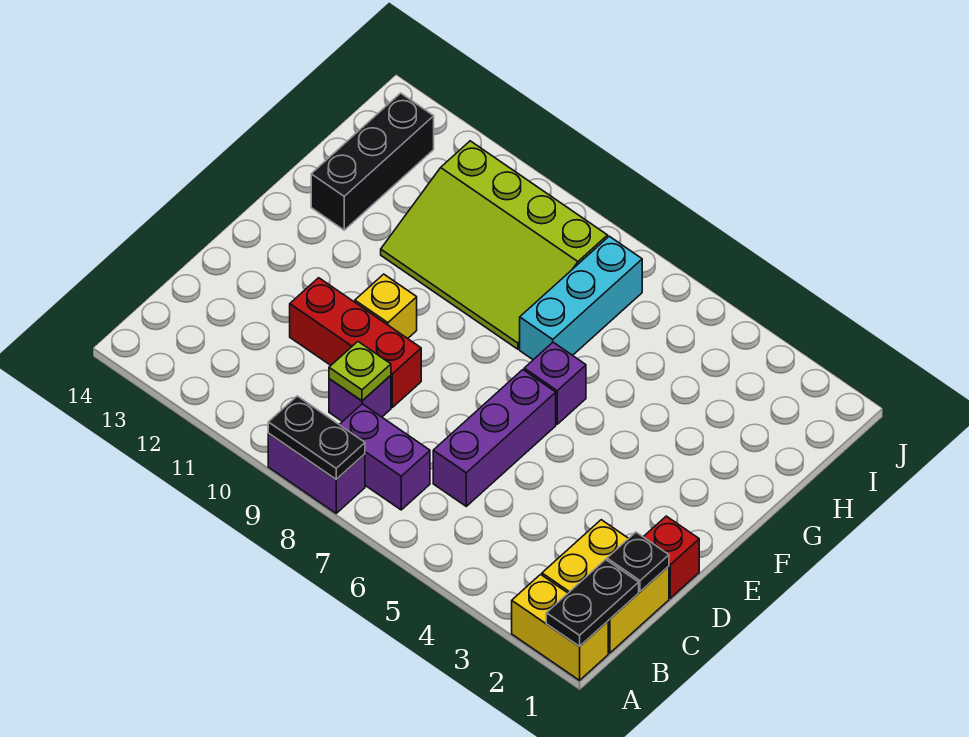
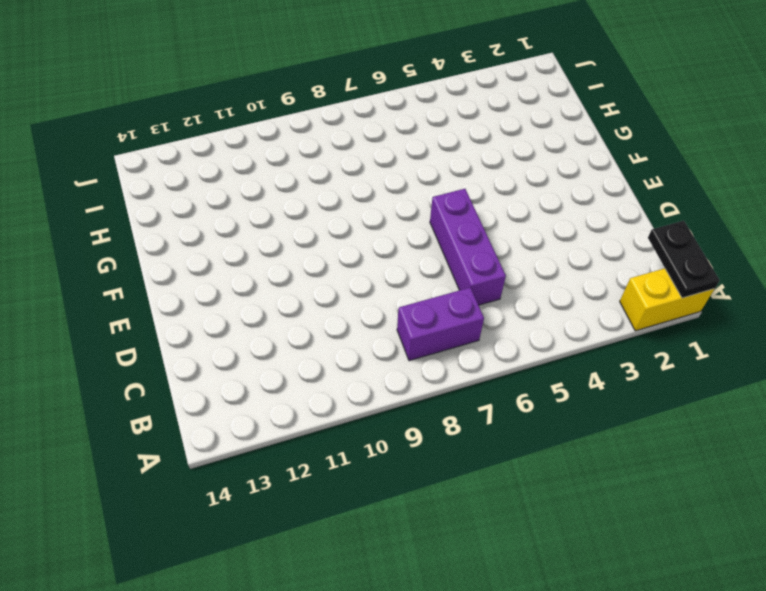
none -> purple brick A8:A9 level 1
none -> yellow brick B1:C2 level 1
none -> purple brick C9 level 1

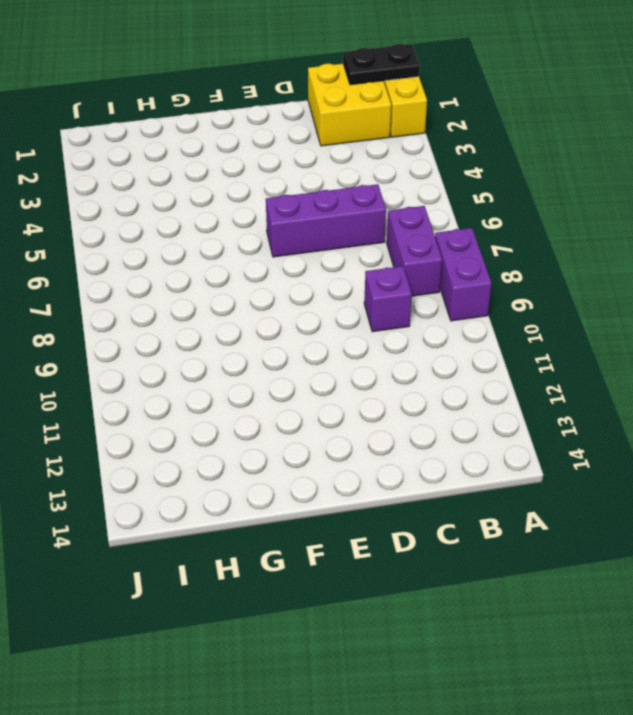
none -> red brick D1 level 1
none -> red brick D9:D11 level 1
none -> yellow brick E10 level 1

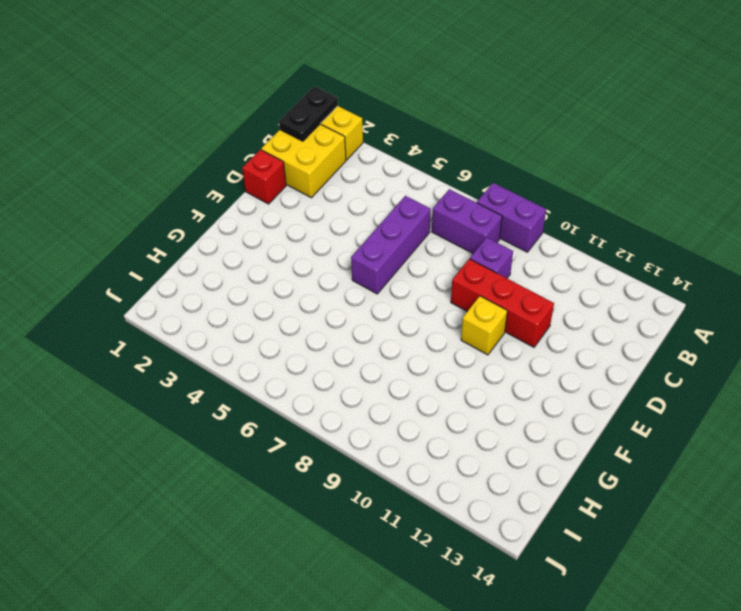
none -> purple brick F6 level 1
none -> cyan brick G7:I7 level 1
none -> lime slope G8:I11 level 1 top I

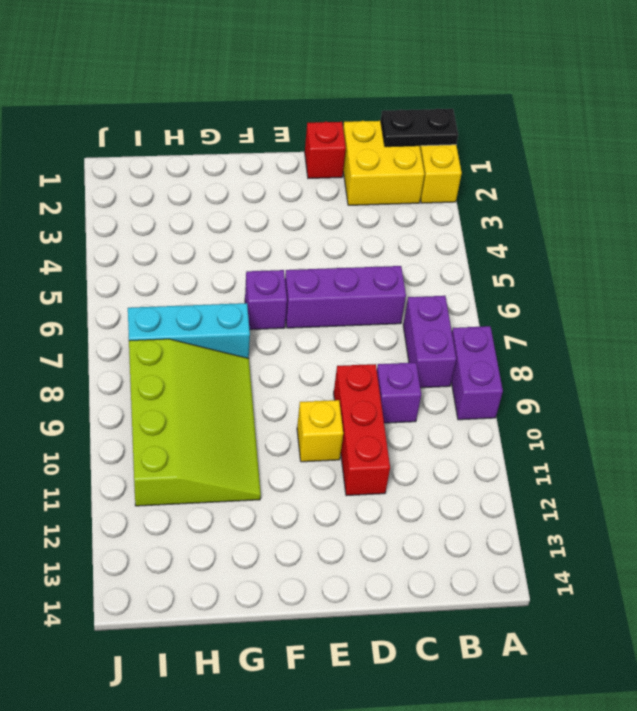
none -> black brick G13:I13 level 1
none -> black plate A8:A9 level 2
none -> black plate C1 level 2

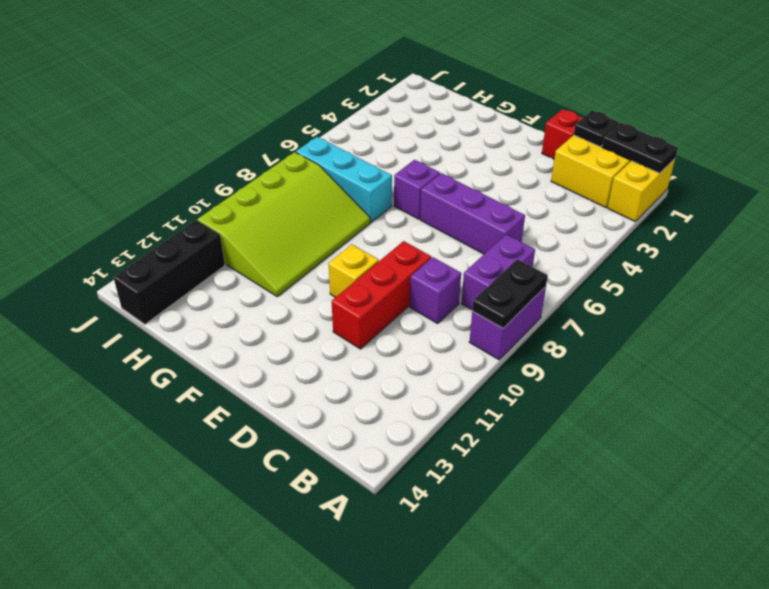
black brick I12:I14 level 1 -> black brick G13:I13 level 1
none -> lime plate C9 level 2

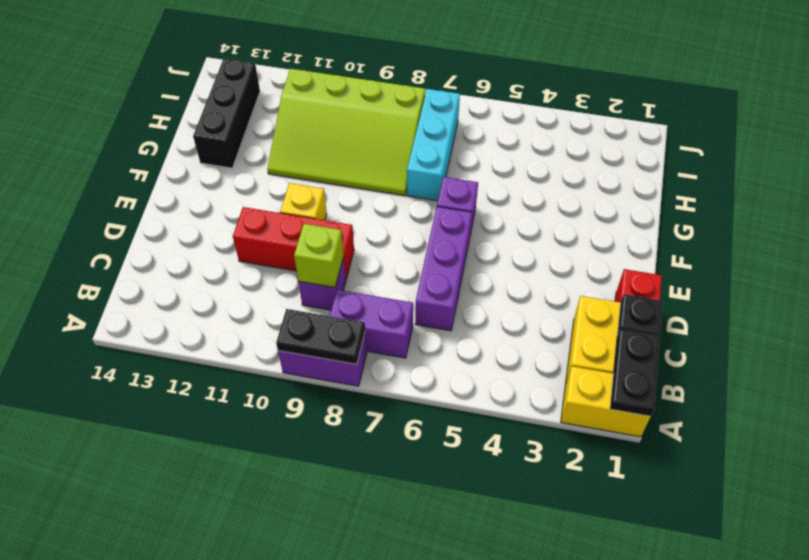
lime brick C9 level 2 -> lime plate C9 level 2

